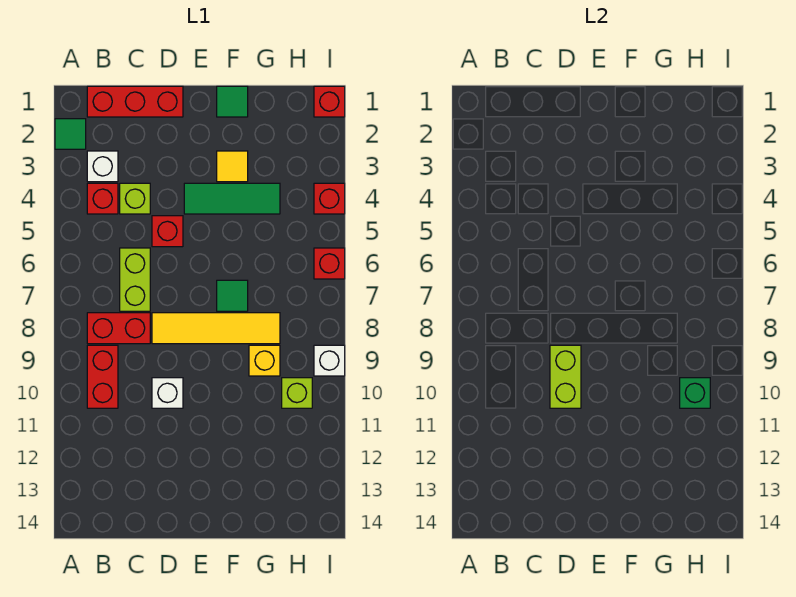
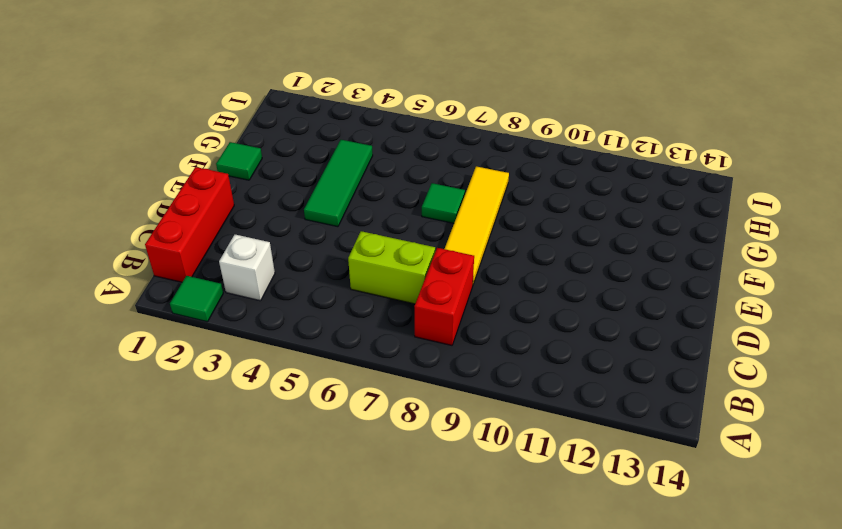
none -> red brick B4 level 1
none -> red brick B9:B10 level 1
none -> lime brick C4 level 1

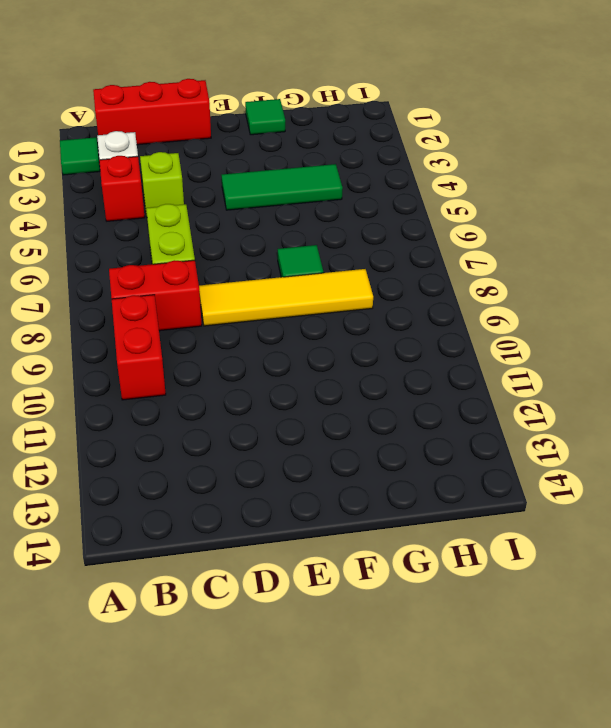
none -> red brick D5 level 1
none -> white brick D10 level 1
none -> yellow tile F3 level 1

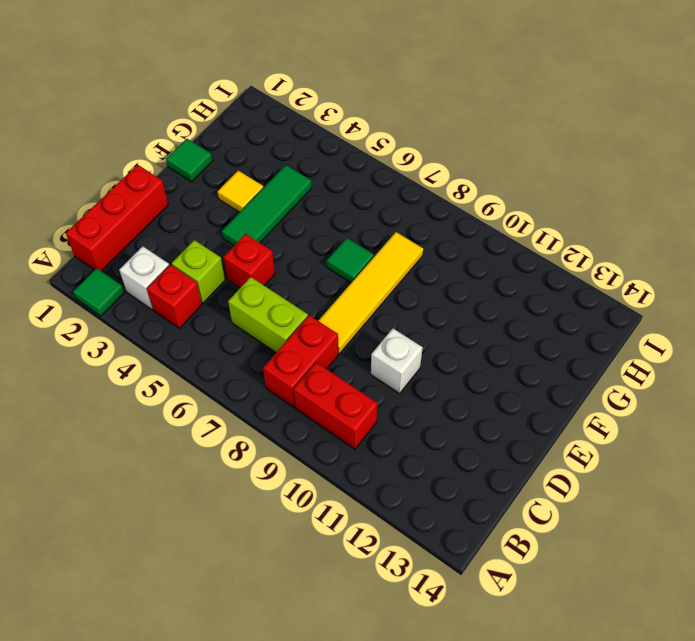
none -> yellow brick G9 level 1
none -> lime brick H10 level 1
none -> red brick I1 level 1

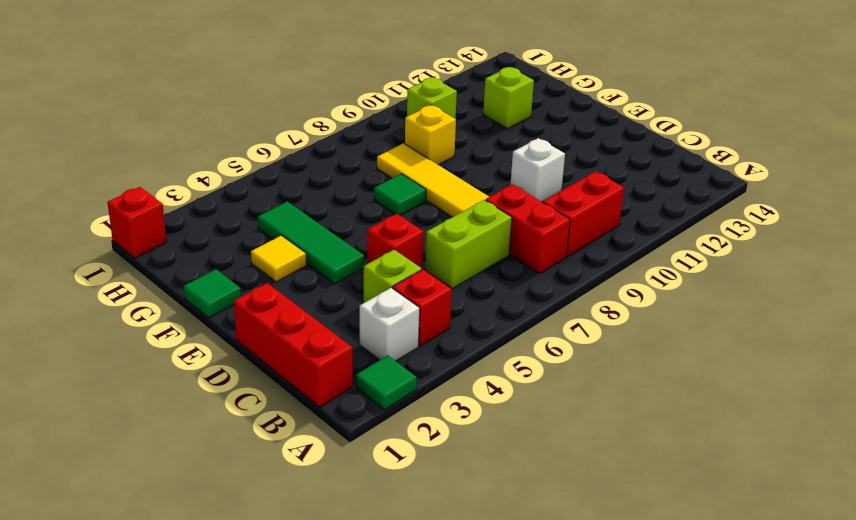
lime brick G12 level 1 -> none
none -> red brick I4 level 1
none -> red brick I6 level 1
none -> white brick I9 level 1

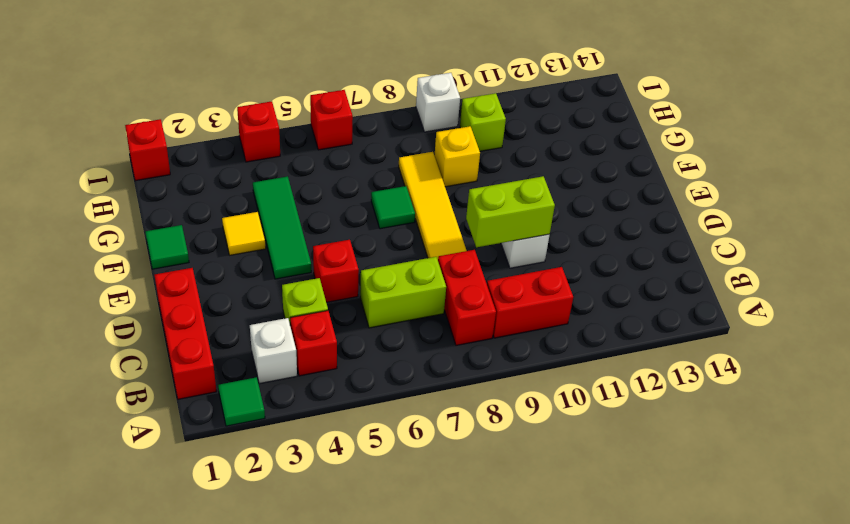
none -> green brick H10 level 2

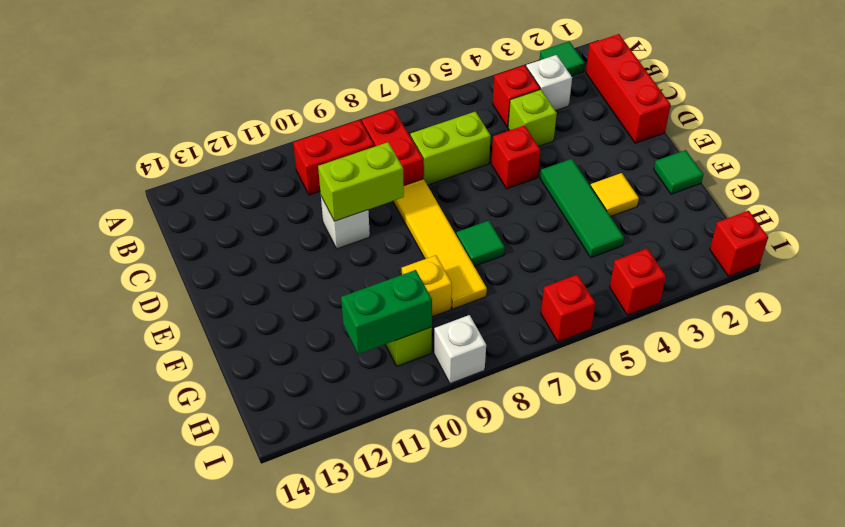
green brick H10:H11 level 2 -> green brick H10 level 2

